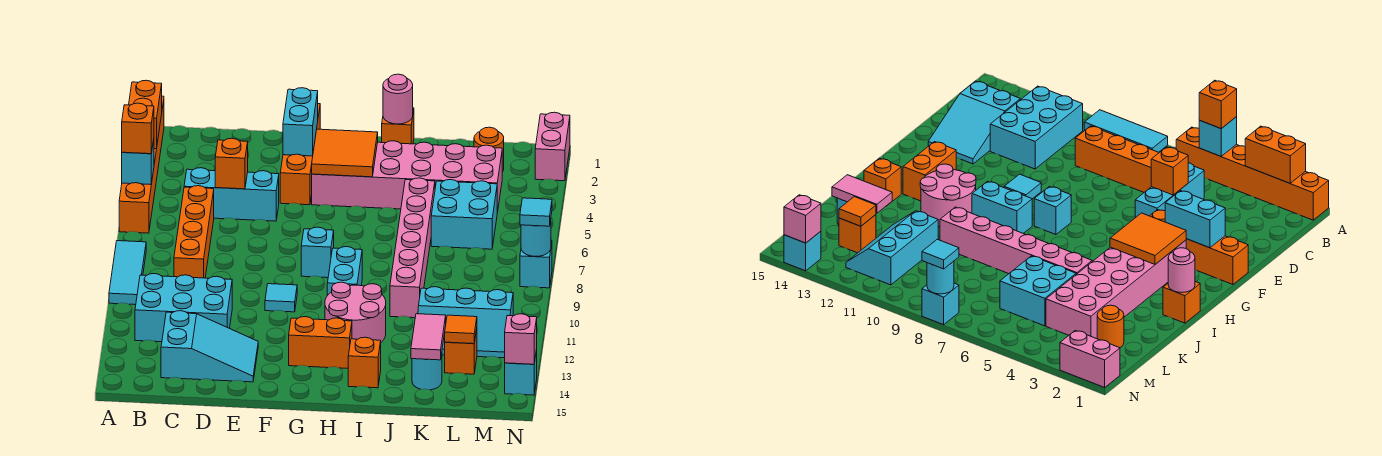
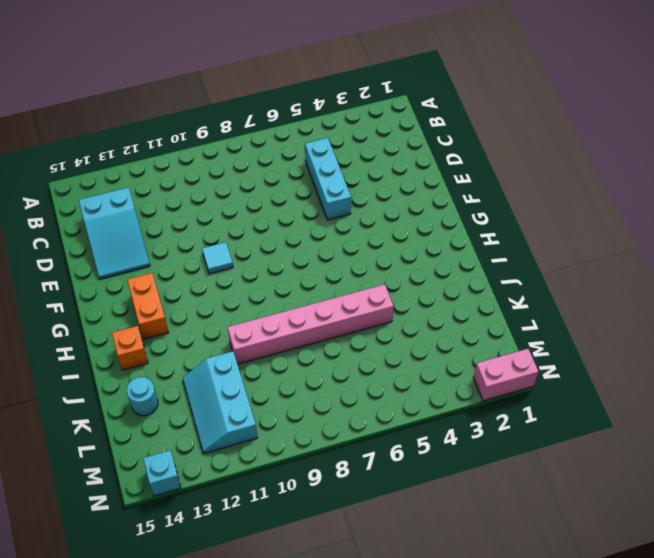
none -> orange brick A1:A6 level 1
none -> cyan tile A8:A10 level 1
none -> cyan brick B11:D12 level 1
none -> orange brick C6:C9 level 1

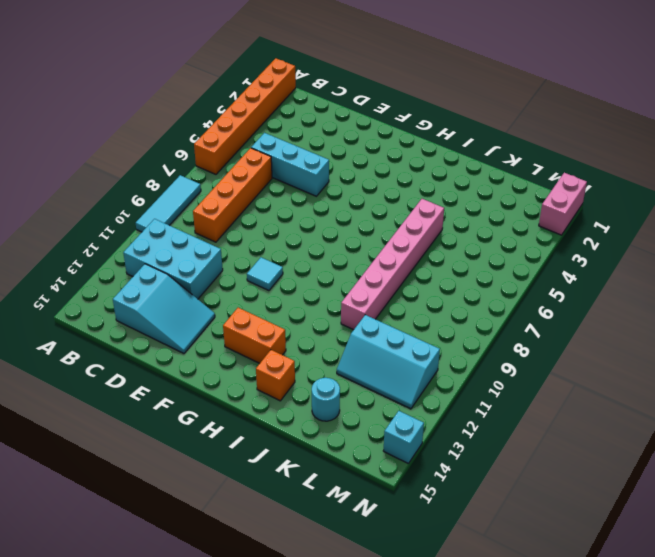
none -> orange brick F1:F4 level 1
none -> pink brick G3:L4 level 1
none -> cyan brick G8 level 1
none -> cyan brick H9:H10 level 1

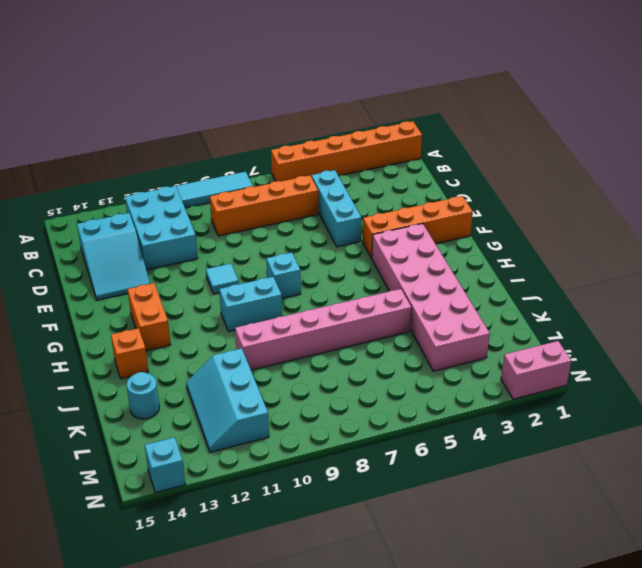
none -> pink round brick H11:I12 level 1
none -> orange brick I1 level 1
none -> cyan brick K5:L6 level 1
none -> orange round brick L2 level 1

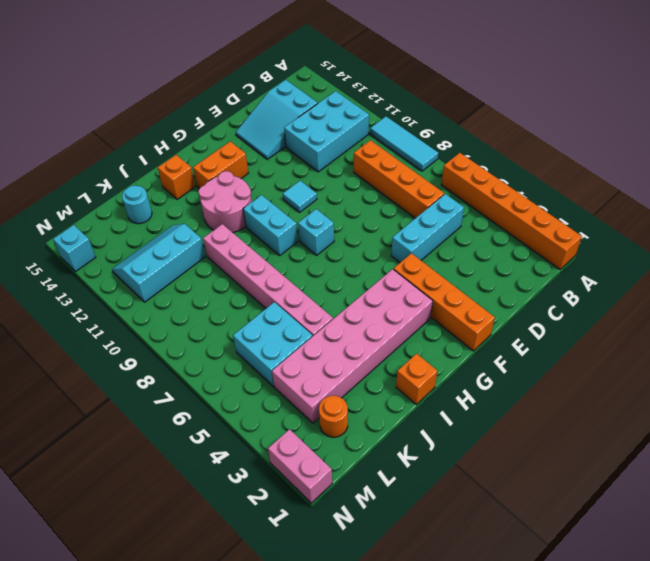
none -> orange brick L13 level 1
none -> cyan brick N8 level 1
none -> orange brick A2:A3 level 2
none -> cyan brick A5 level 2

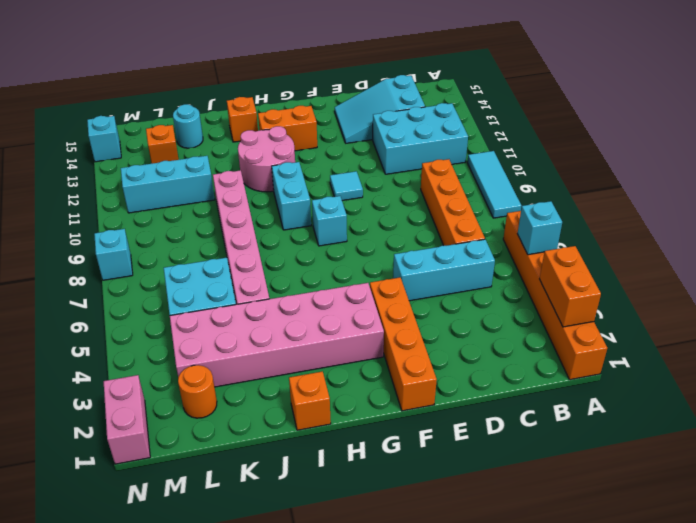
none -> orange brick D5 level 2
none -> cyan brick F2:F3 level 2
none -> orange tile G3:H4 level 2
none -> pink round brick I1 level 2

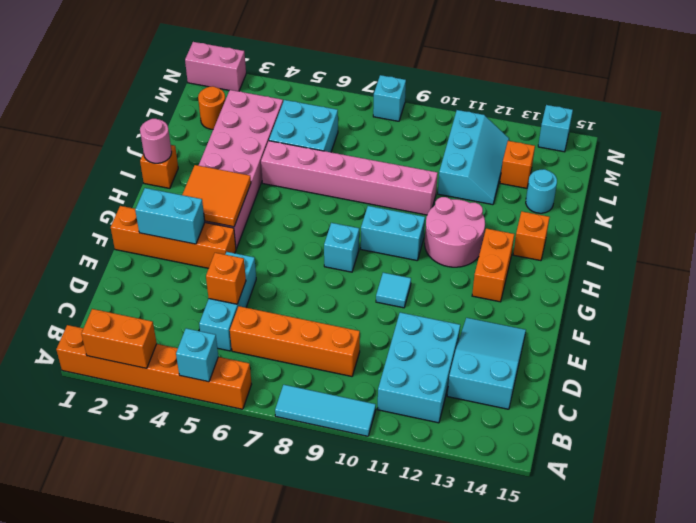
none -> pink tile K13:K14 level 2
none -> orange tile L13 level 2
none -> cyan round brick N8 level 2
none -> pink brick N14 level 2

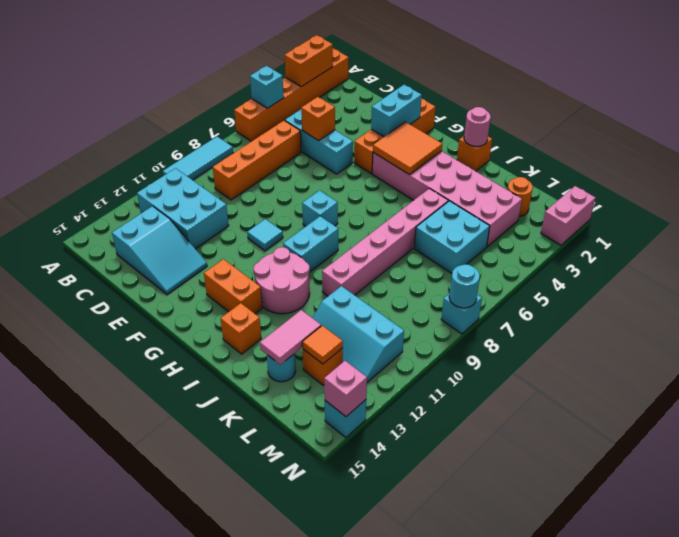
none -> orange brick A5 level 3
none -> cyan tile N8 level 3

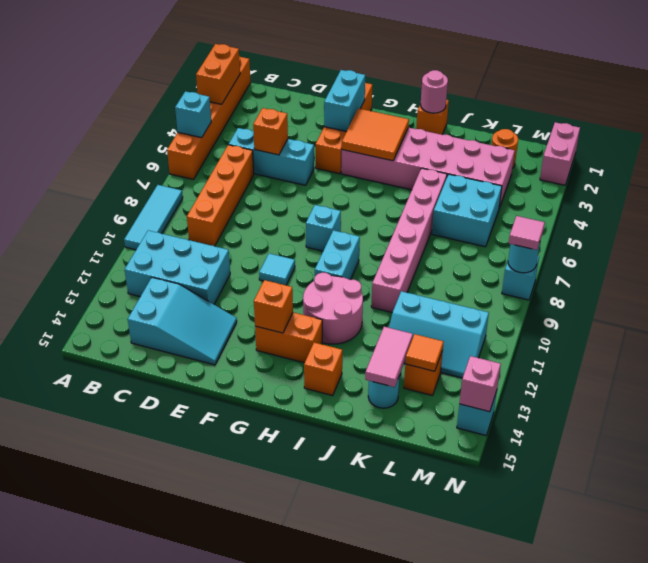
orange brick G13 level 2 -> orange brick A5 level 3
pink tile N8 level 3 -> cyan tile N8 level 3

